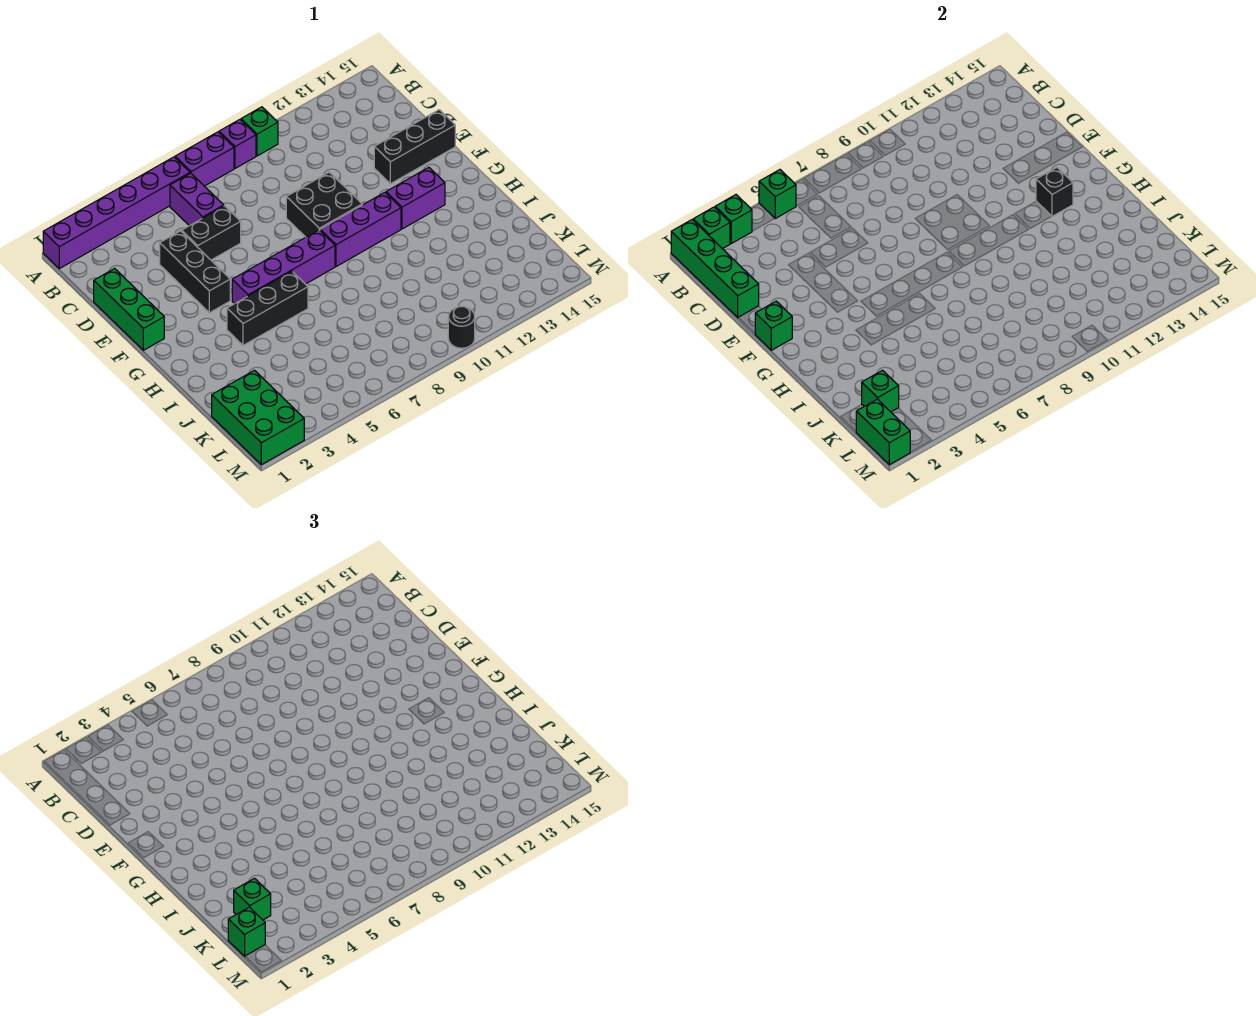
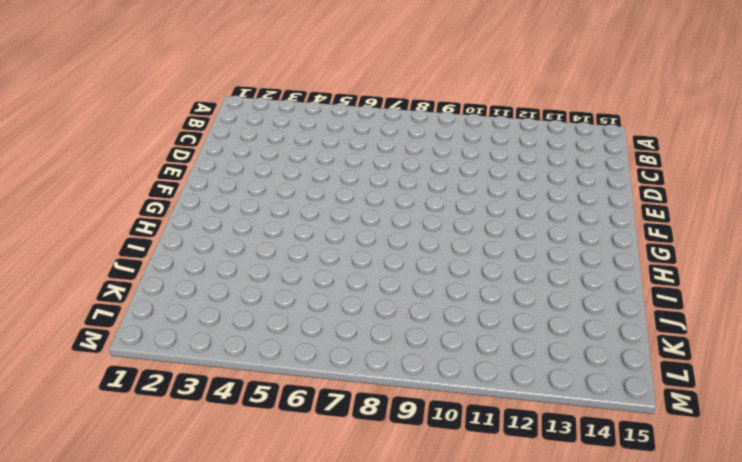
none -> purple brick A1:A6 level 1
none -> purple brick A7:A8 level 1
none -> purple brick A9 level 1

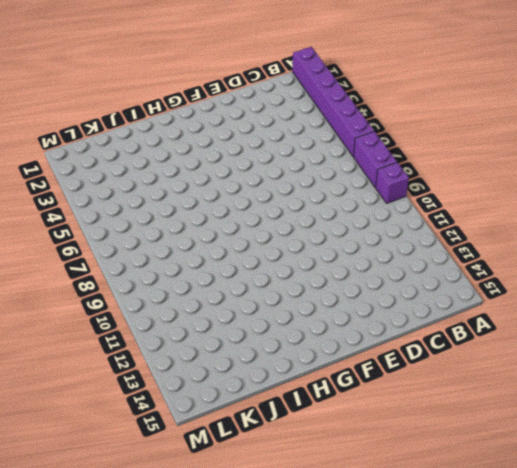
none -> green brick A10 level 1
none -> purple brick B6:C6 level 1
none -> green brick D1:F1 level 1

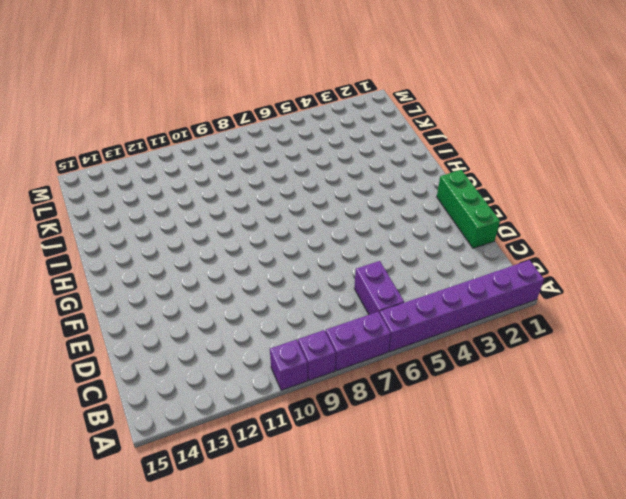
purple brick A10 level 1 -> green brick A10 level 1
none -> black brick D4:F4 level 1
none -> black brick D5:D6 level 1
none -> black brick E9:F10 level 1

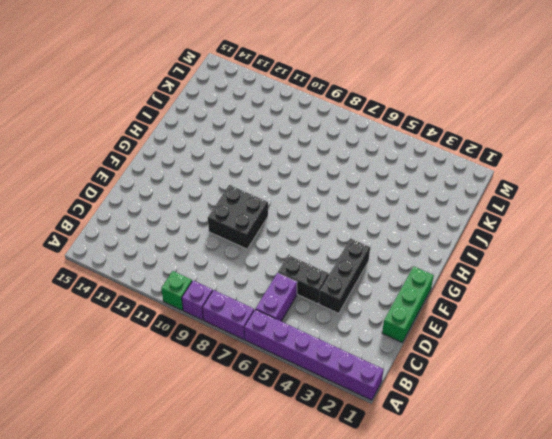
none -> black brick E13:E15 level 1
none -> purple brick G5:G8 level 1
none -> purple brick G9:G11 level 1

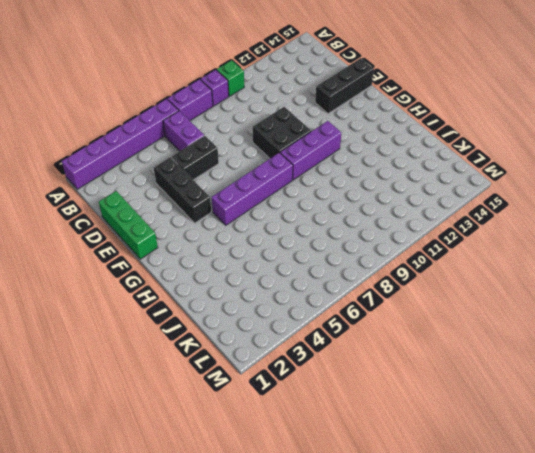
none -> purple brick G12:G13 level 1
none -> black brick H4:H6 level 1
none -> green brick K1:M2 level 1

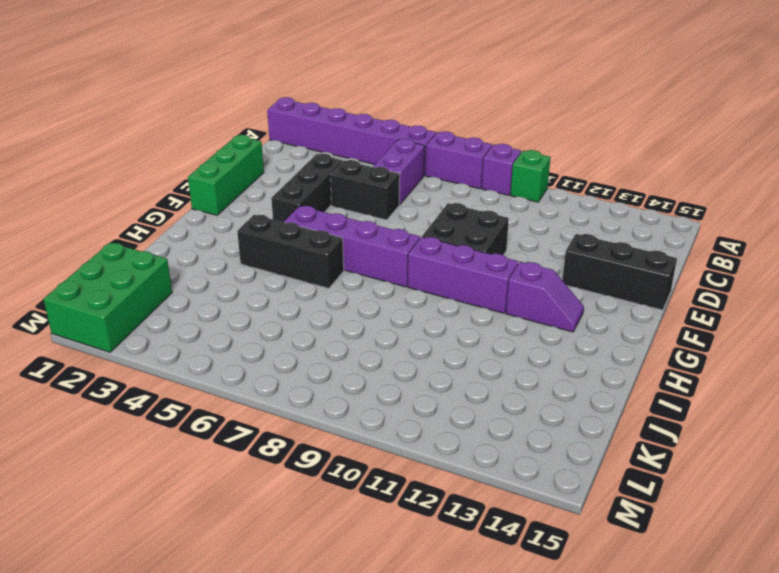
purple slope G12:G13 level 1 top 12 -> purple brick G12:G13 level 1
none -> black round brick M10 level 1
none -> green brick A1:D1 level 2
none -> green brick A2 level 2

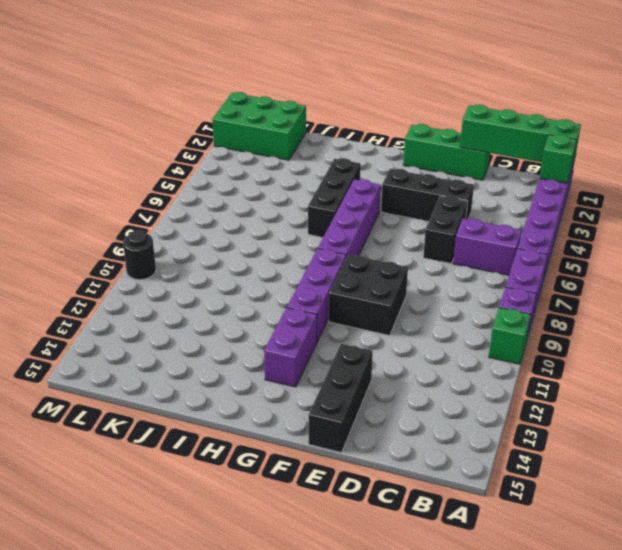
none -> green brick A3 level 2
none -> green brick A5 level 2
none -> green brick F1 level 2

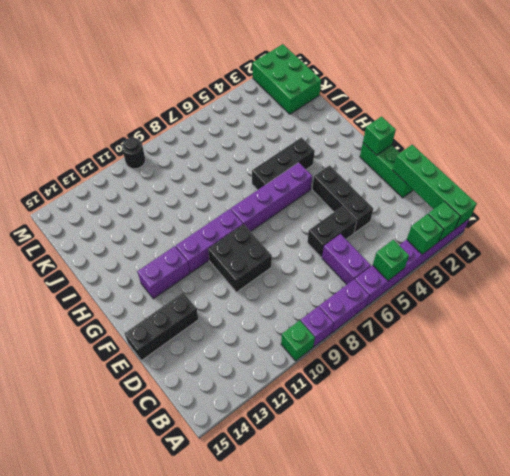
none -> black brick G13 level 2
none -> green brick K2 level 2
none -> green brick L1:M1 level 2

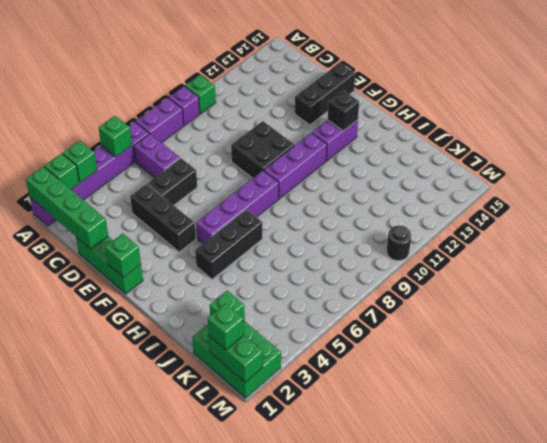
none -> green brick K2 level 3

